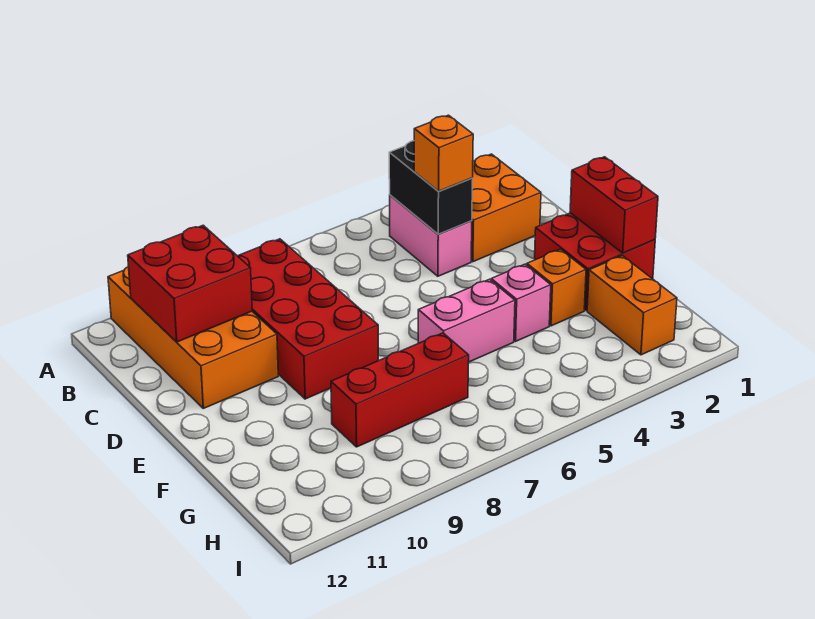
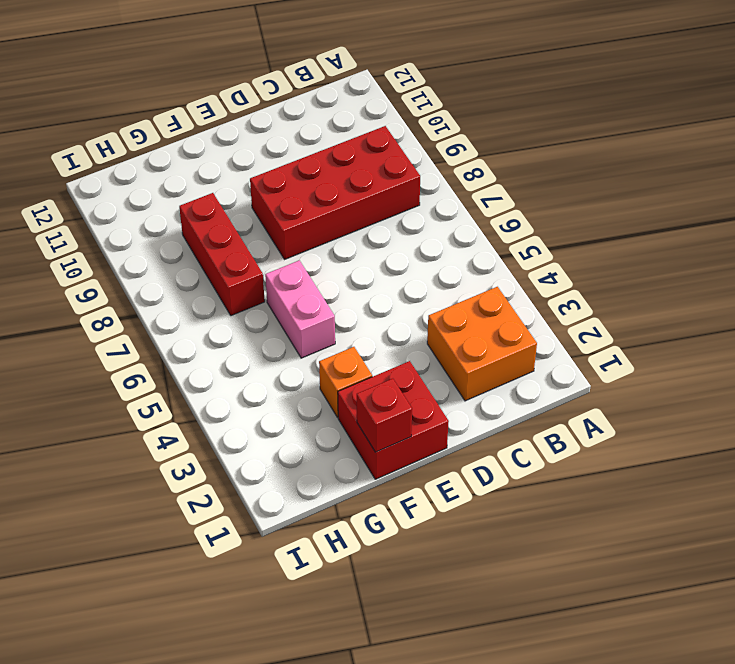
red brick F1 level 2 -> red brick E1:F1 level 2
none -> orange brick A10:D11 level 1
none -> pink brick B4:C4 level 1
none -> pink brick F4 level 1

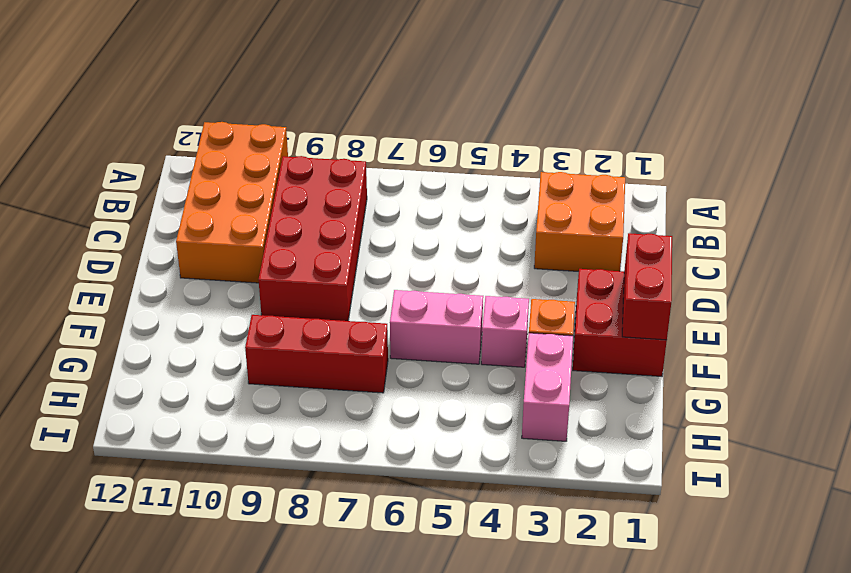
pink brick G3:H3 level 1 -> pink brick B4:C4 level 1
none -> orange brick G2:H2 level 1
none -> black brick B4:C4 level 2
none -> red brick B10:C11 level 2

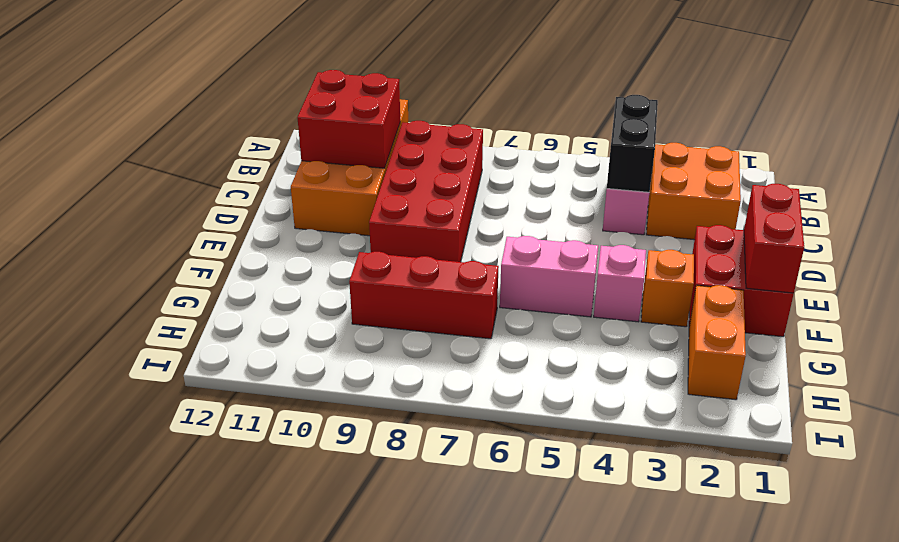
none -> orange brick C4 level 3

